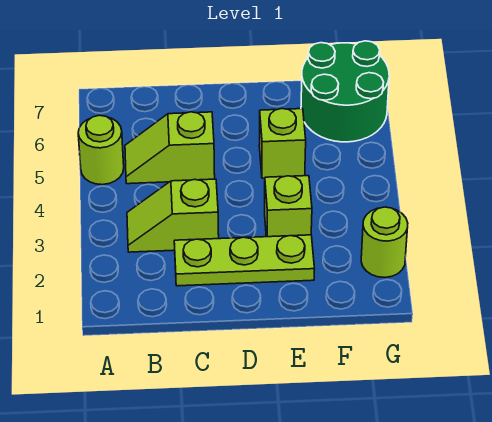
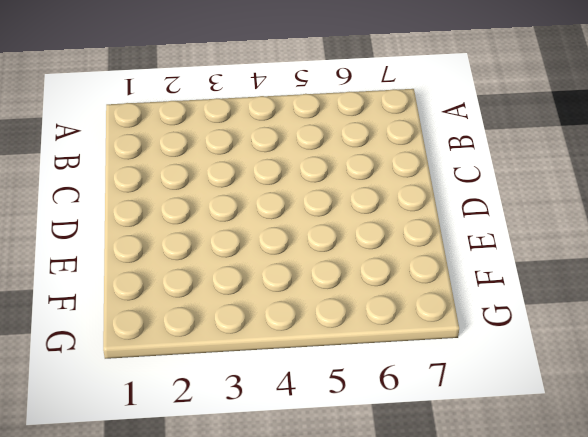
none -> lime round brick A5 level 1
none -> lime slope B3:C3 level 1 top C

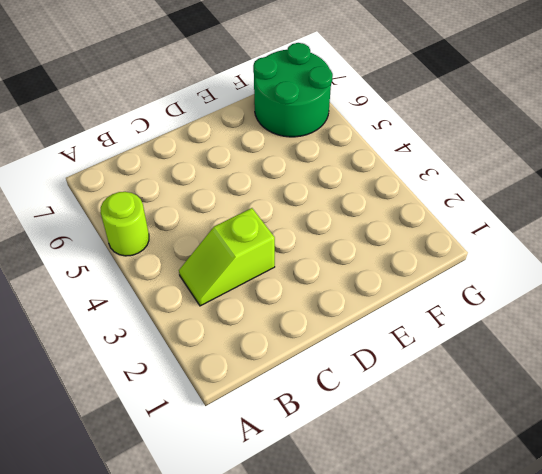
none -> lime slope B5:C5 level 1 top C
none -> lime plate C2:E2 level 1

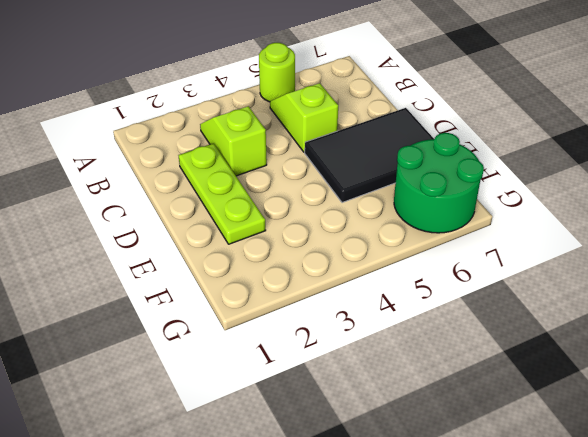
black tile D5:E7 level 1 -> lime brick E5 level 1
none -> lime brick E3 level 1
none -> lime round brick G2 level 1

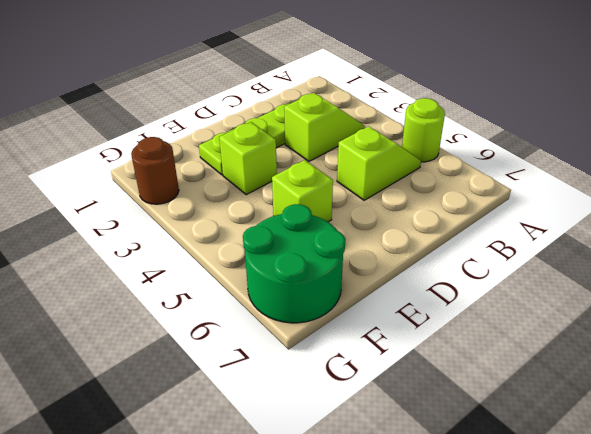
brown round brick G2 level 1 -> lime round brick G2 level 1

